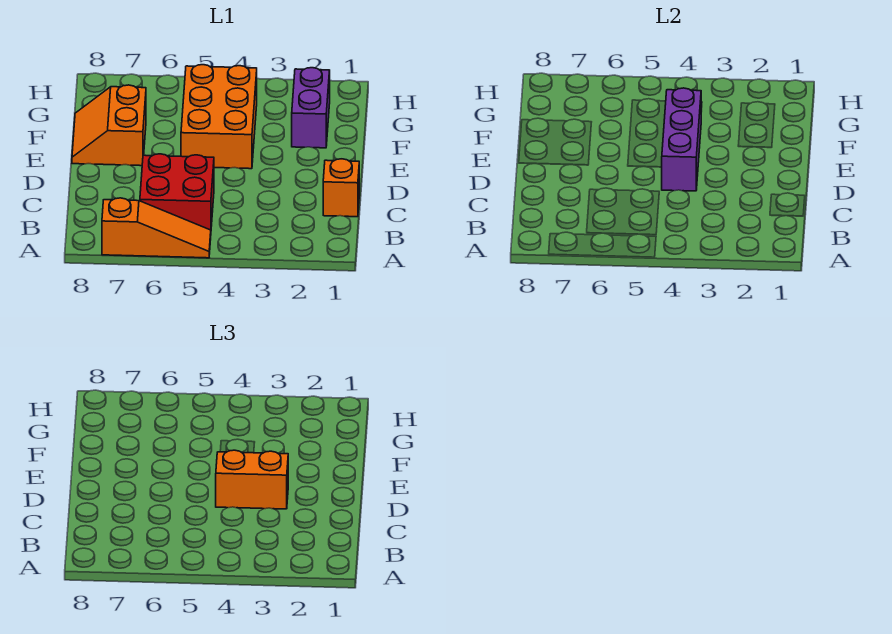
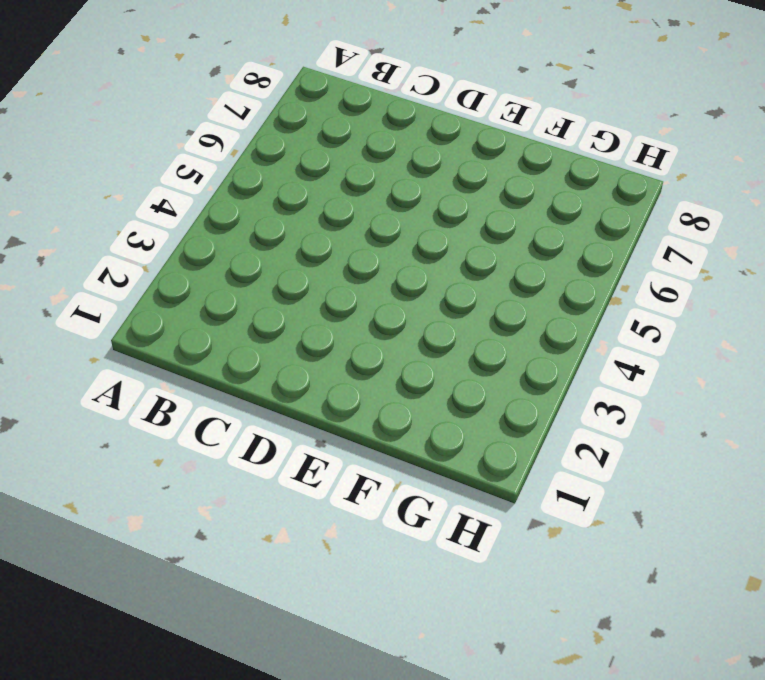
none -> orange slope A5:A7 level 1 top 7
none -> red brick B5:C6 level 1

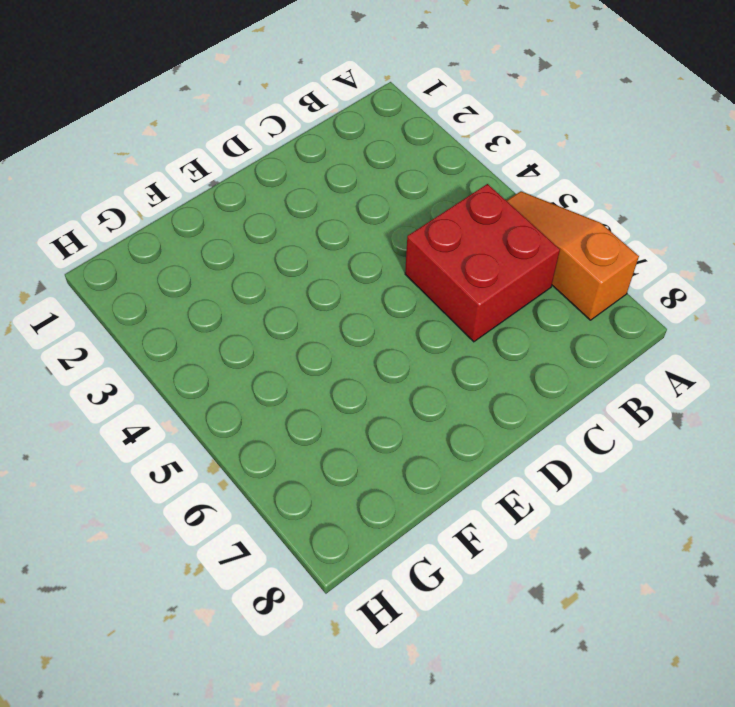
none -> orange brick C1 level 1
none -> orange brick E4:G5 level 1

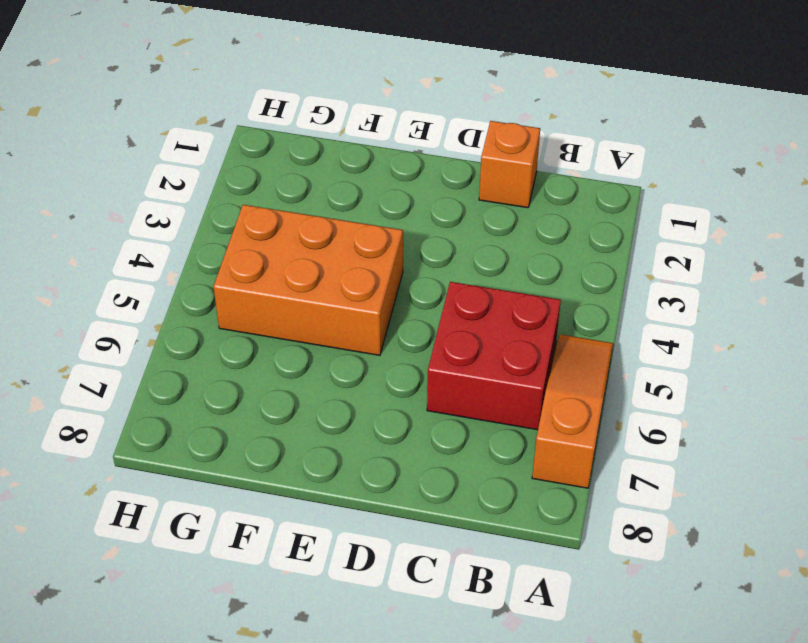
none -> orange slope E7:F8 level 1 top 7
none -> purple brick F2:G2 level 1

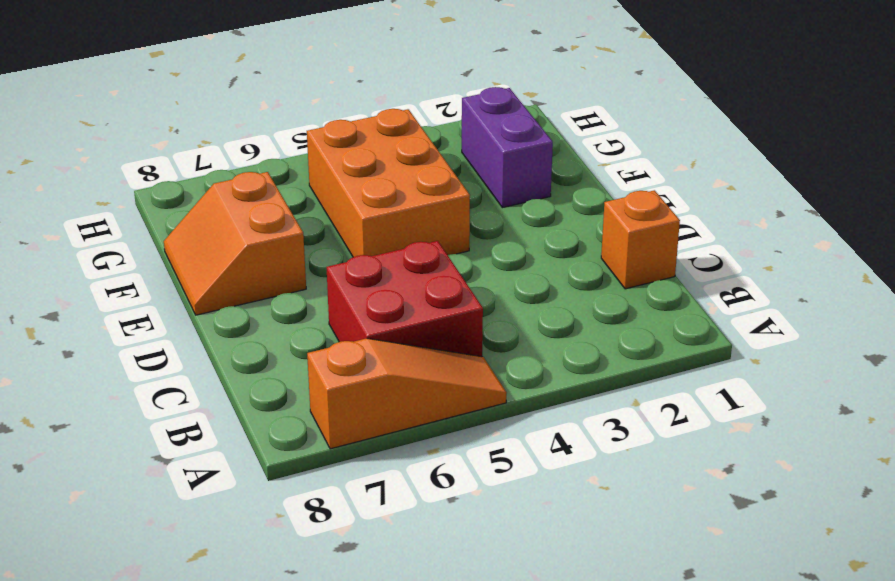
none -> purple brick D4:F4 level 2
none -> orange brick D3:D4 level 3

